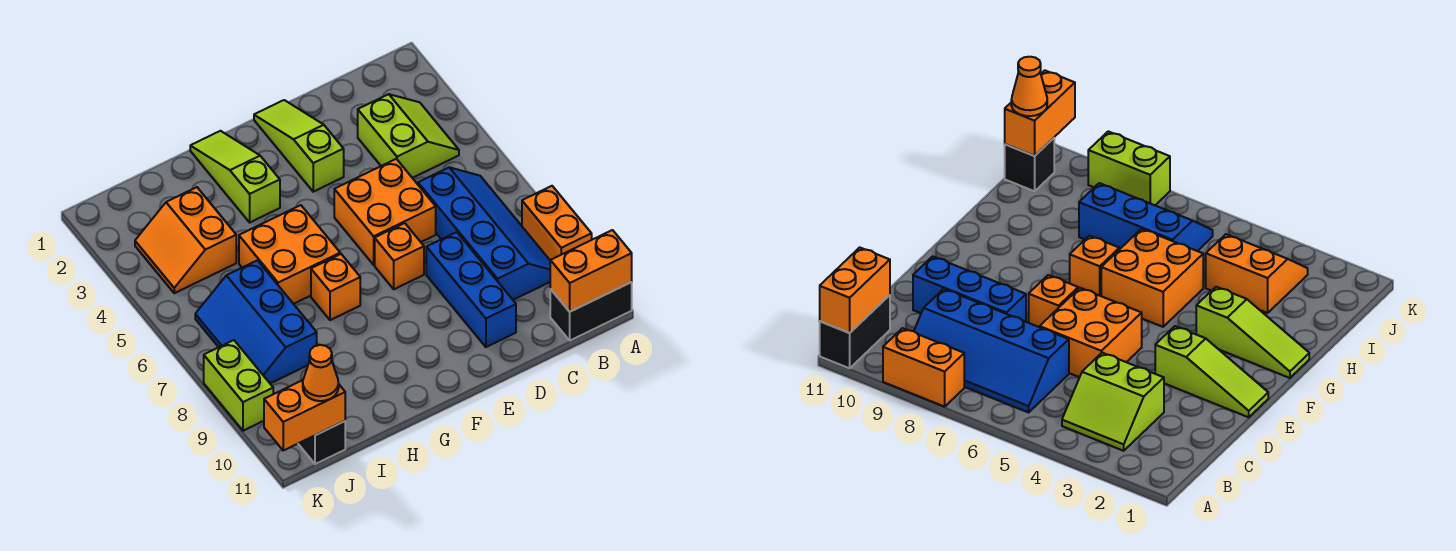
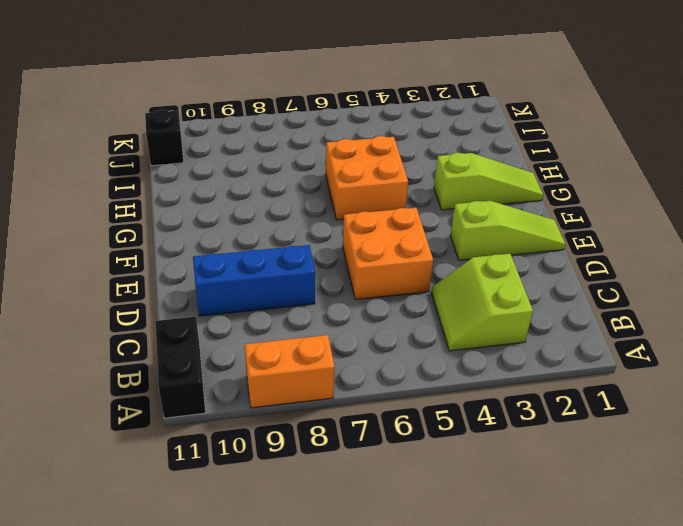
lime slope B3:C4 level 1 top 3 -> lime slope B3:C4 level 1 top C
none -> blue slope B6:C9 level 1 top C
none -> orange brick E7 level 1
none -> orange brick G7 level 1

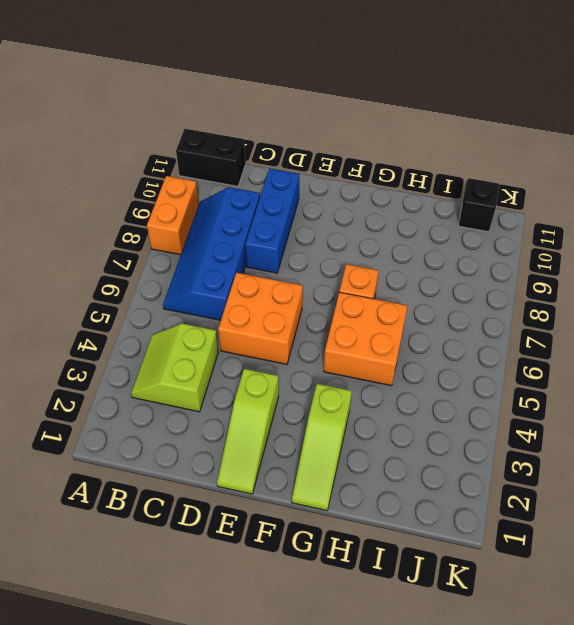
none -> orange brick E7 level 1
none -> orange slope I3:J4 level 1 top I
none -> blue slope I6:J8 level 1 top I

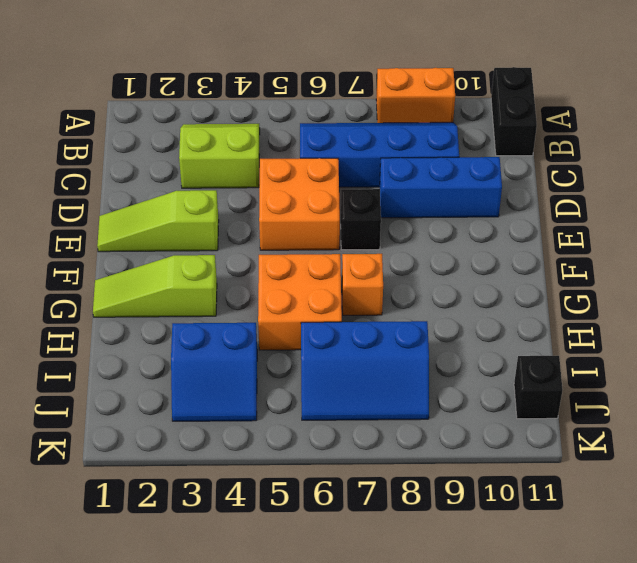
black brick E7 level 1 -> orange brick E7 level 1
blue slope I3:J4 level 1 top I -> orange slope I3:J4 level 1 top I
none -> lime brick K8:K9 level 1
none -> orange brick A11:B11 level 2
none -> orange brick J11:K11 level 2

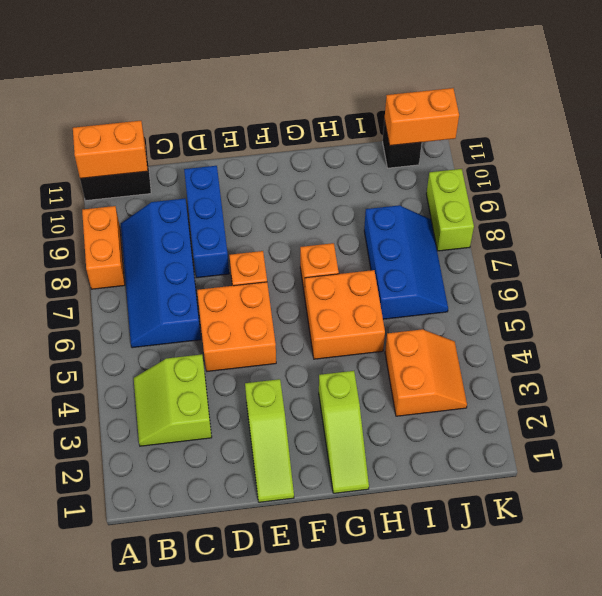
none -> orange cone J11 level 3

